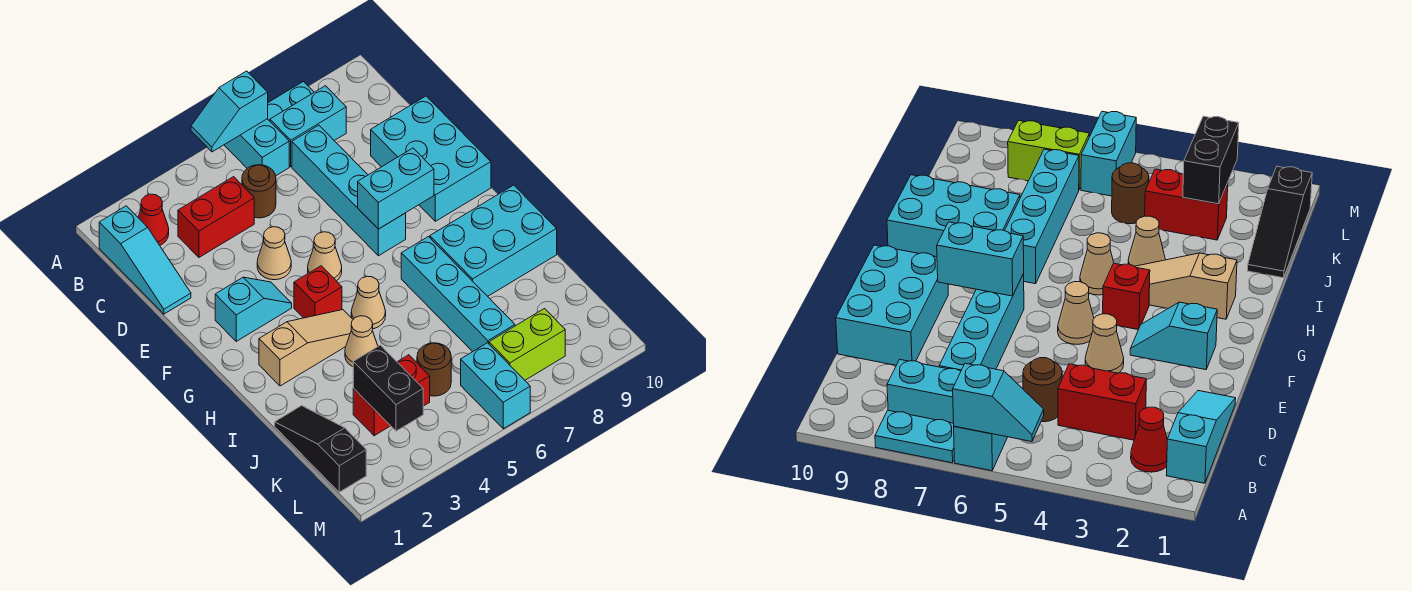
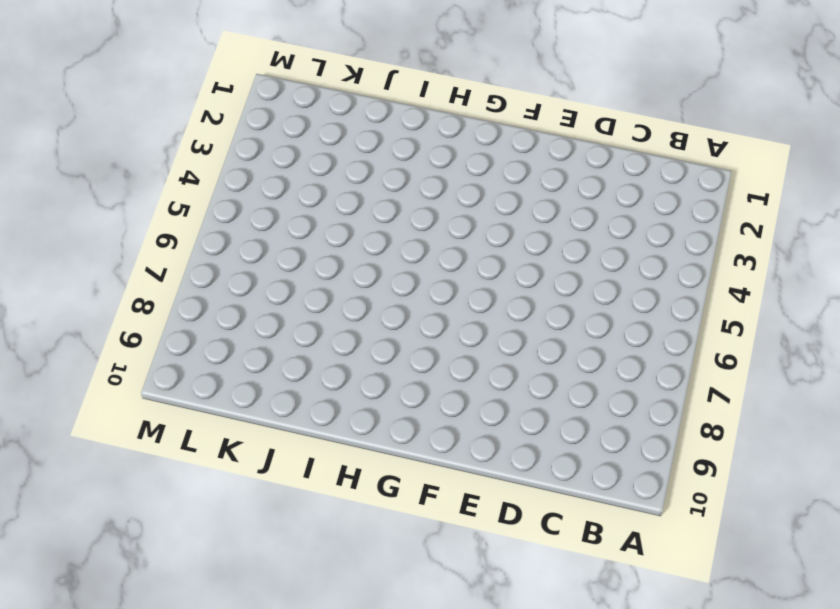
none -> cyan brick A6:B6 level 1
none -> cyan plate A7:A8 level 1
none -> cyan slope B1:D1 level 1 top B

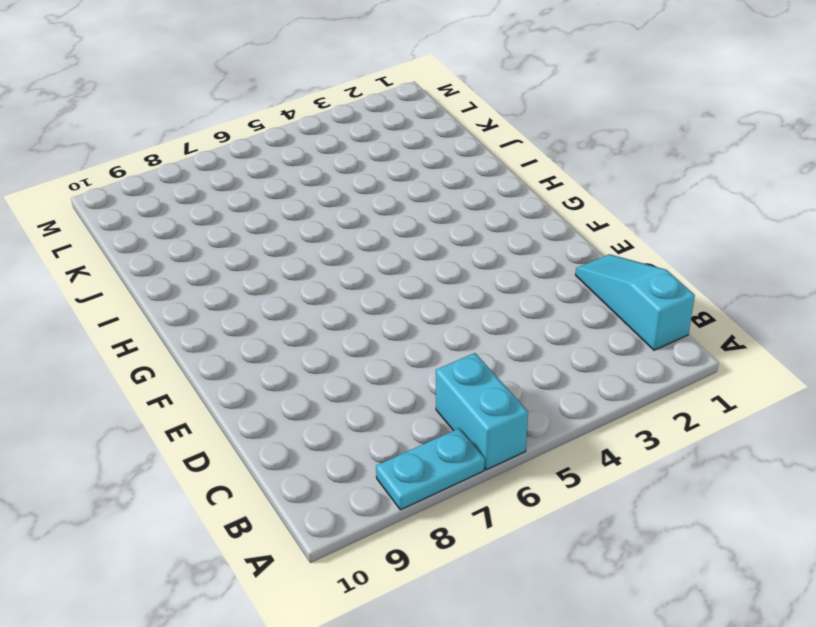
none -> red cone B2 level 1
none -> cyan brick B7:B8 level 1
none -> red brick C3:C4 level 1

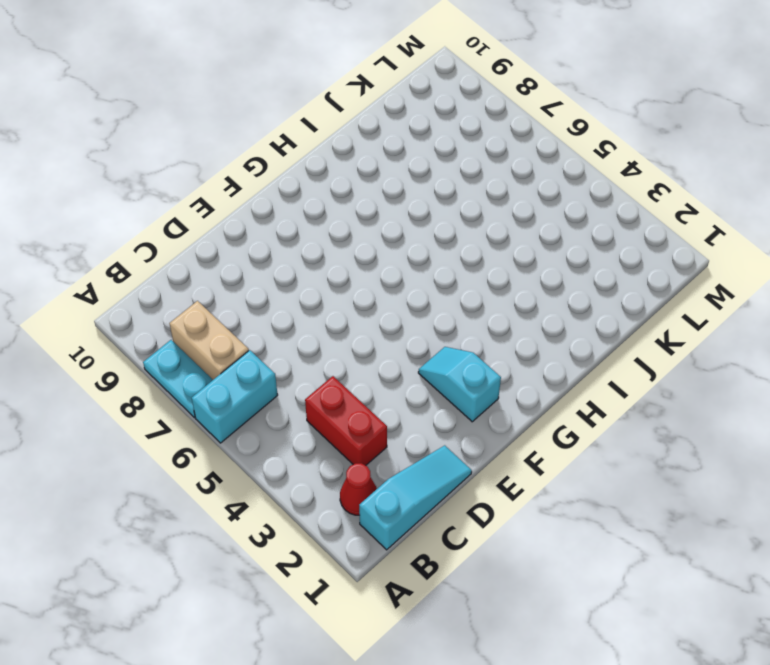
tan brick B7:B8 level 1 -> cyan brick B7:B8 level 1
none -> brown round brick C5 level 1
none -> cyan brick C7:F7 level 1
none -> cyan brick D9:F10 level 1

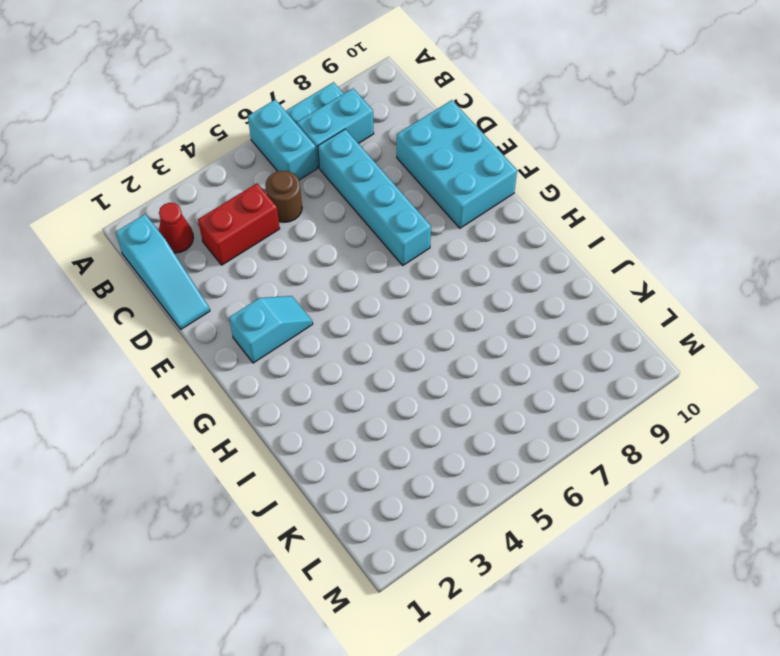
none -> tan cone E4 level 1
none -> tan cone F5 level 1
none -> red brick G4 level 1

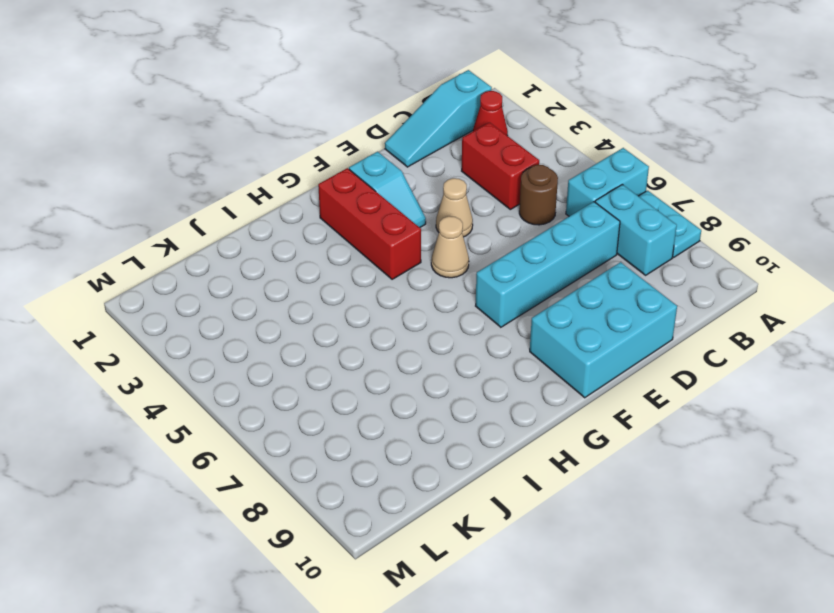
red brick G2:G4 level 1 -> red brick G4 level 1
none -> tan slope H2:H4 level 1 top 2
none -> tan cone H5 level 1
none -> cyan brick H7:K7 level 1

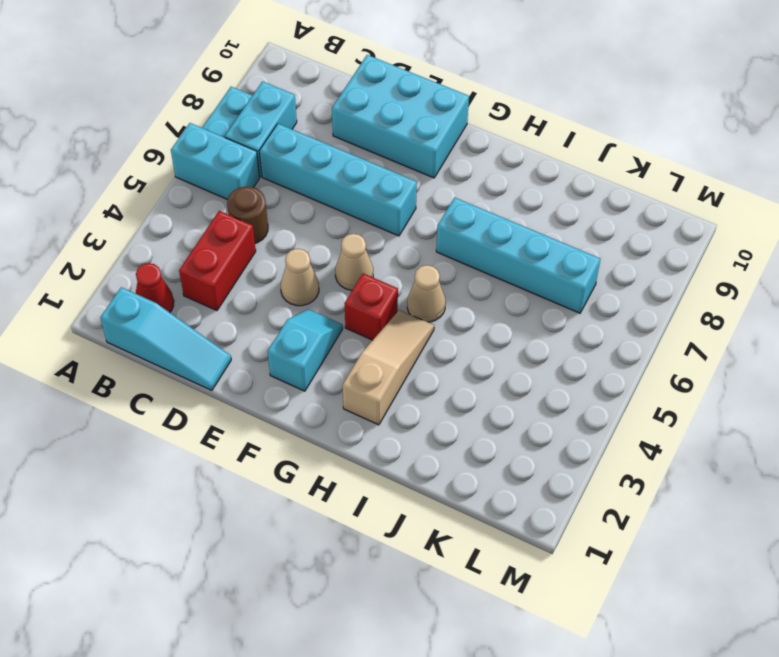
none -> cyan brick H8:I10 level 1
none -> tan cone I4 level 1
none -> black slope J1:L1 level 1 top L

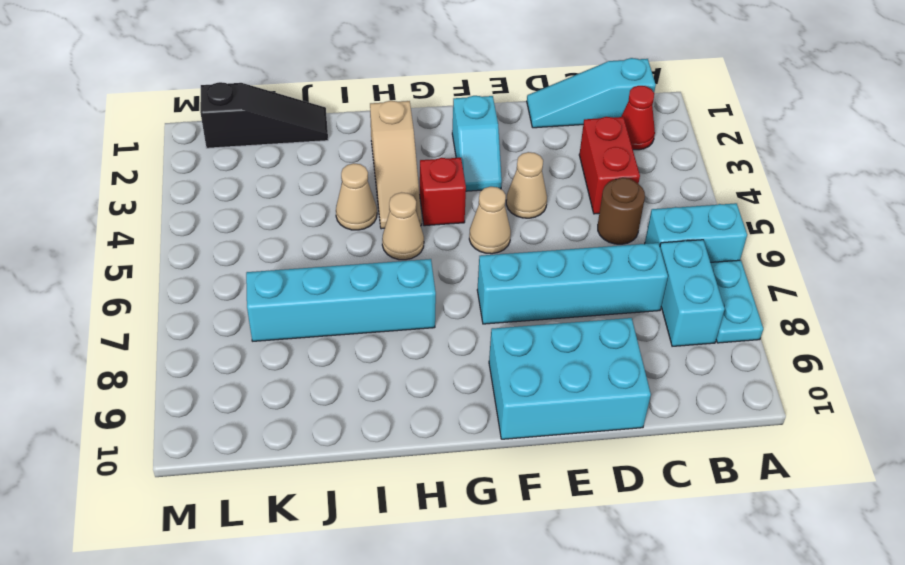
none -> cyan brick H8:I10 level 1
none -> red brick K3:K4 level 1
none -> brown round brick K5 level 1

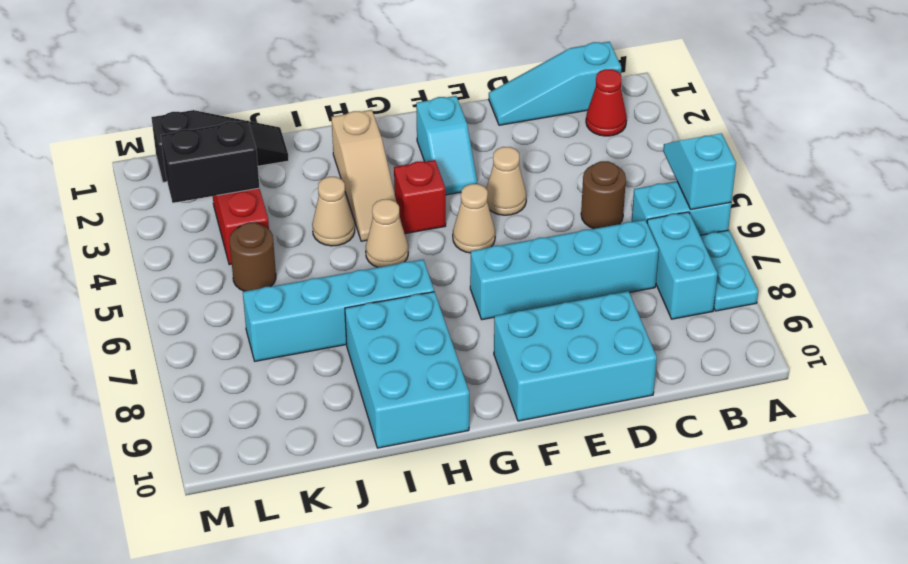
none -> red brick C3:C4 level 1
none -> cyan brick L6:M6 level 1
none -> lime brick L7:L8 level 1

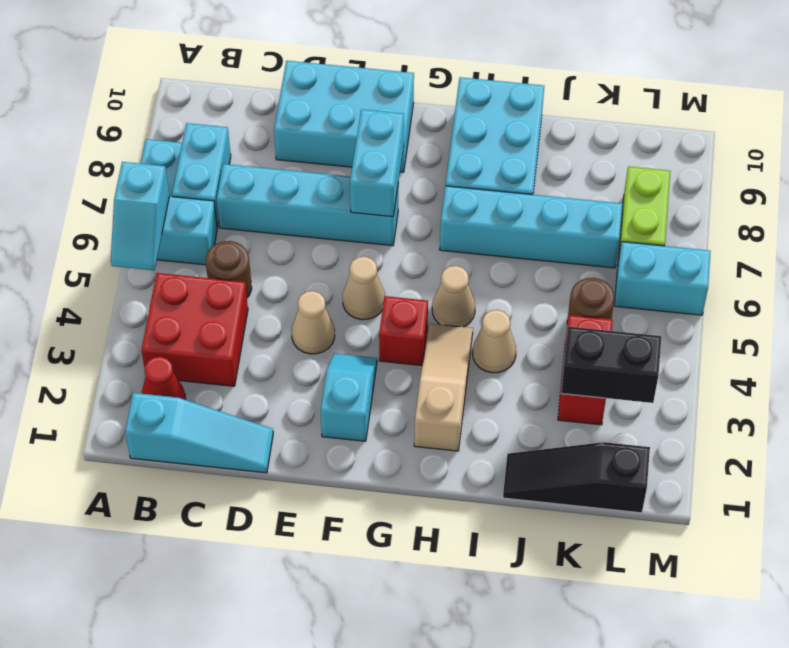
red brick B3:C4 level 1 -> red brick C3:C4 level 1

